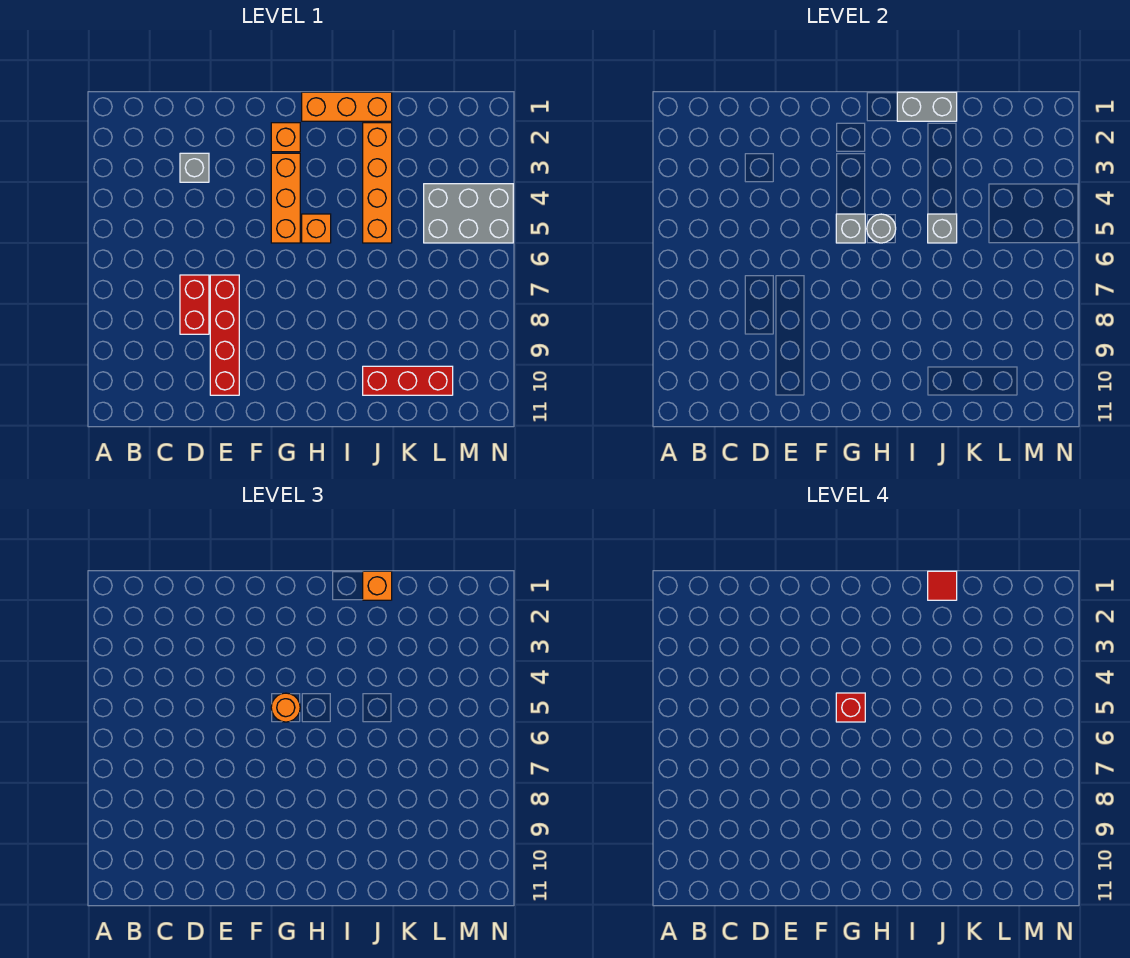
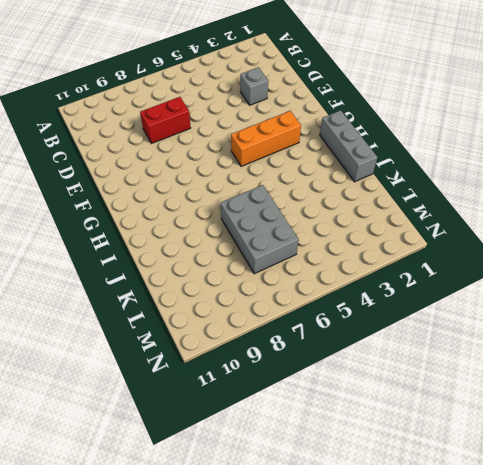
grey brick H1:J1 level 1 -> orange brick H1:J1 level 1
grey brick J6:L7 level 1 -> grey brick L4:N5 level 1
none -> red brick E7:E10 level 1
none -> orange brick G2 level 1
none -> orange brick H5 level 1

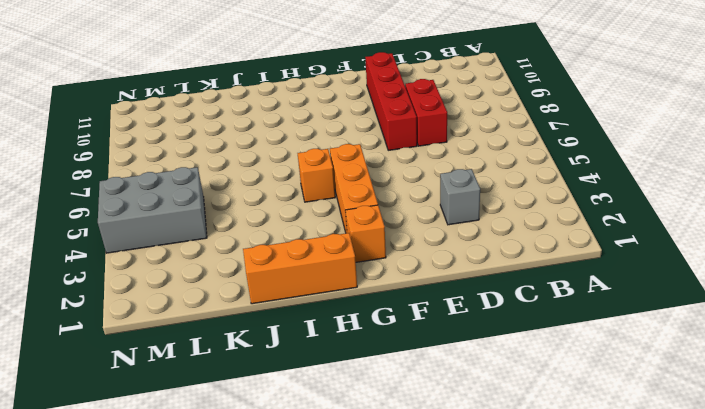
none -> orange brick J2:J5 level 1
none -> red brick J10:L10 level 1
none -> grey brick G5 level 2

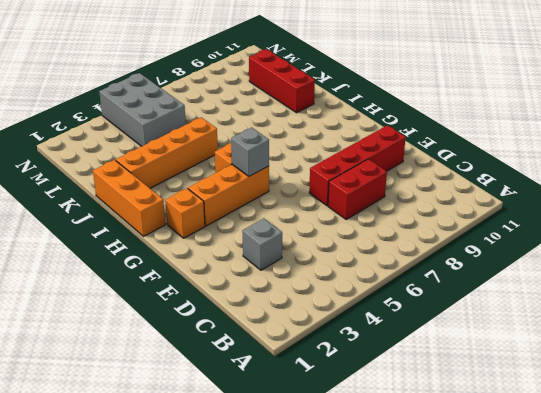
none -> grey round brick H5 level 2
none -> grey brick I1:J1 level 2
none -> grey brick J5 level 2

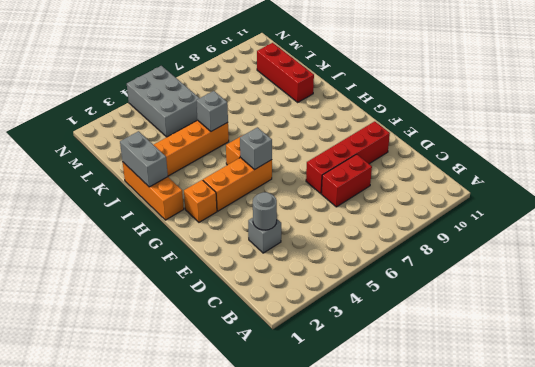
grey round brick D3 level 2 -> grey round brick H5 level 2
none -> orange round brick G5 level 3
none -> orange brick J1 level 3
none -> red brick G5 level 4

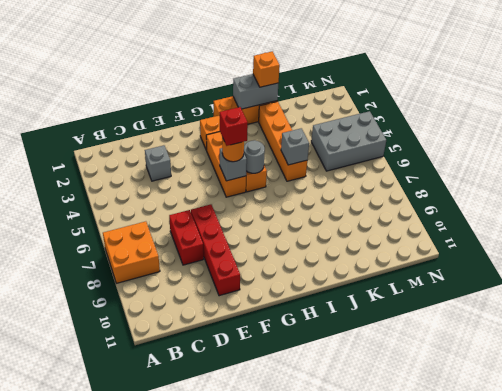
orange brick A7:B8 level 1 -> none
none -> red brick J10:L10 level 1
none -> red tile J1 level 4

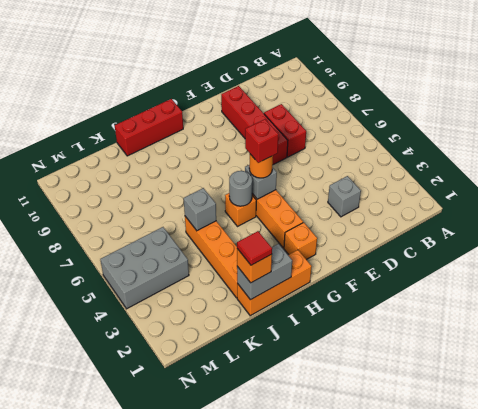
red brick H11:J11 level 1 -> red brick J10:L10 level 1

